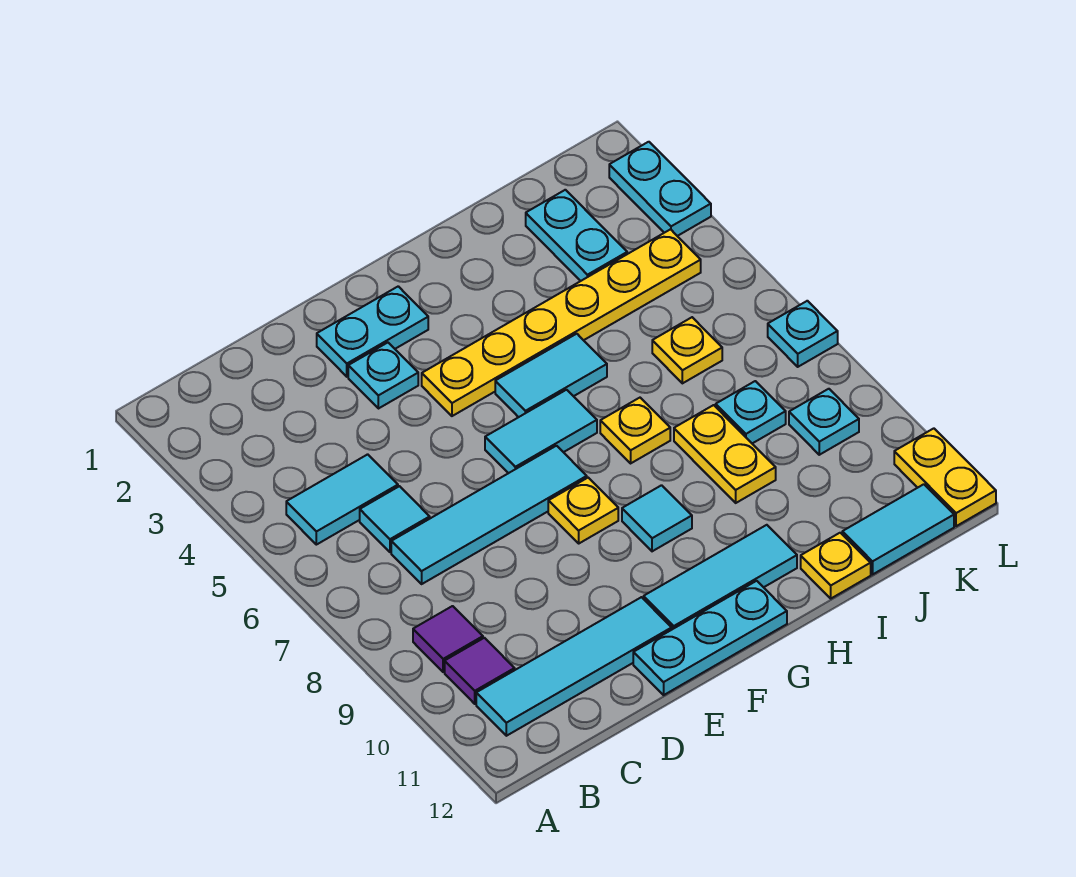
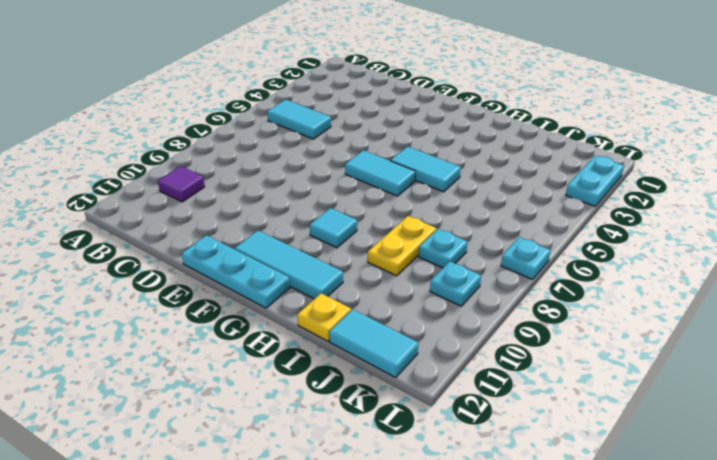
none -> purple tile B9 level 1
none -> cyan tile B11:E11 level 1
none -> cyan tile C6 level 1

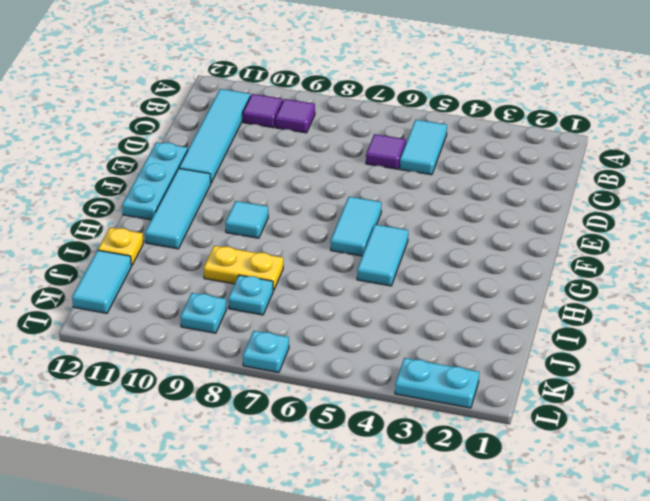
purple tile C6 level 1 -> cyan tile C6 level 1
none -> cyan tile C7:F7 level 1
none -> cyan plate E2:F2 level 1
none -> cyan plate E3 level 1

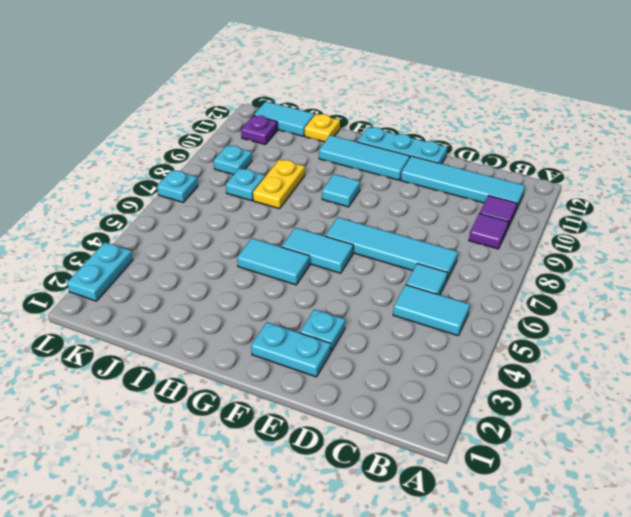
purple plate K11 level 1 -> none
none -> yellow plate F4:K4 level 1
none -> yellow plate F8 level 1
none -> yellow plate H7 level 1

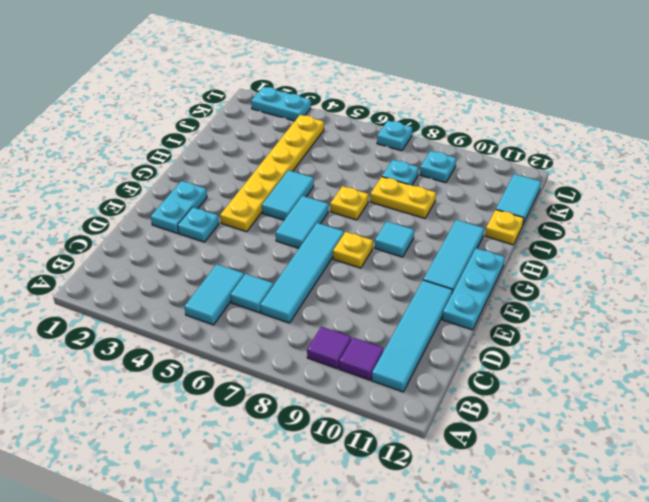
none -> cyan plate J2:J3 level 1
none -> yellow plate J6 level 1
none -> yellow plate L11:L12 level 1

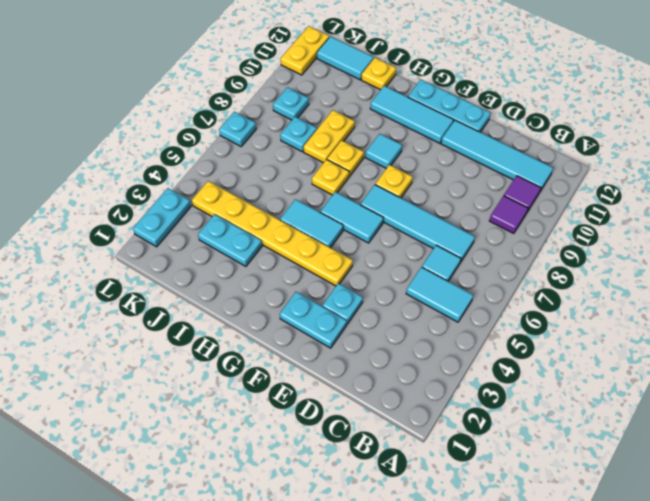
yellow plate H8 level 1 -> yellow plate J6 level 1
cyan plate I3:J3 level 1 -> cyan plate J2:J3 level 1

